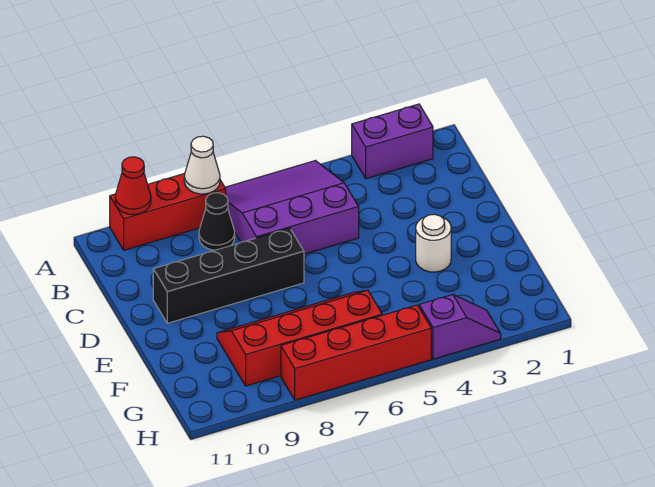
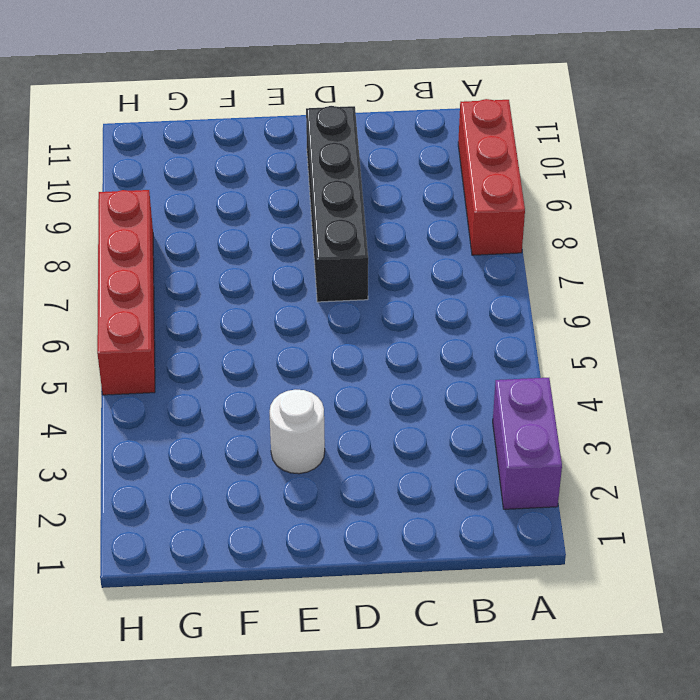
none -> purple slope A5:C7 level 1 top C
none -> black cone B8 level 1

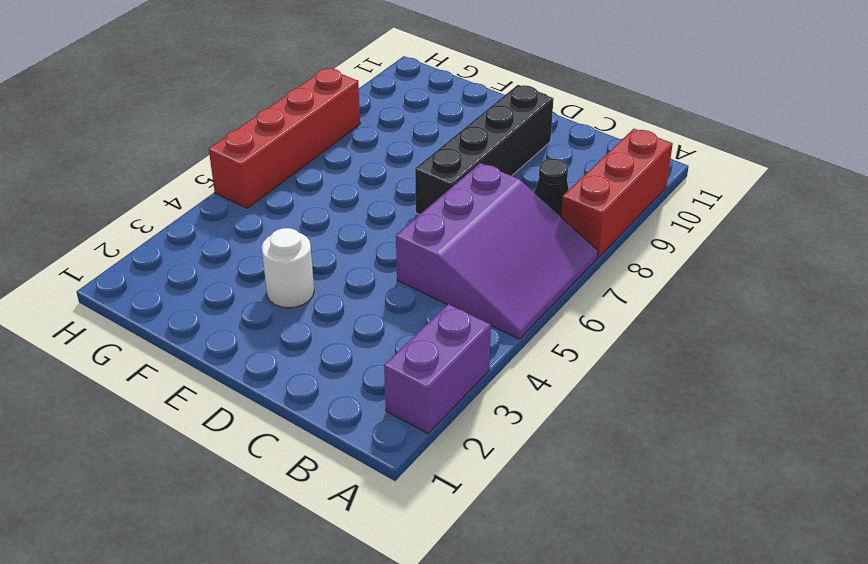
none -> red slope F6:G9 level 1 top G
none -> purple slope H3:H4 level 1 top 4

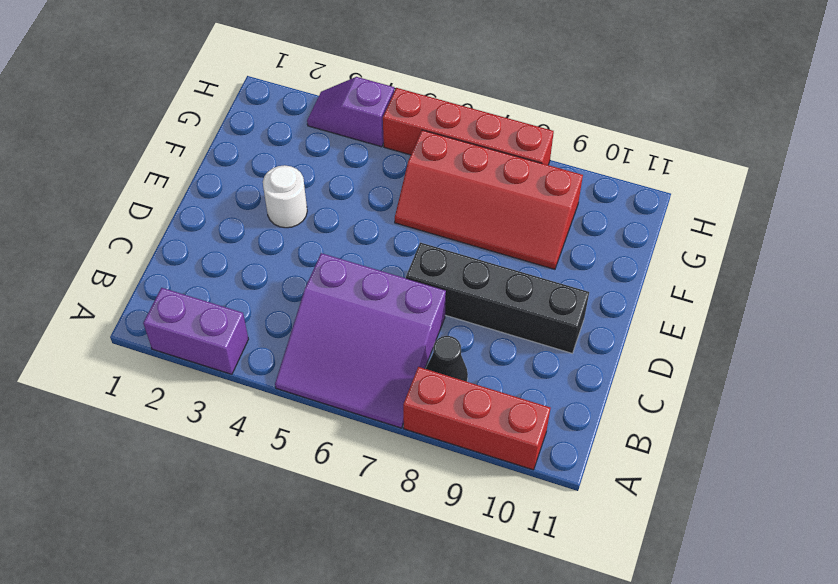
none -> white cone A8 level 2
none -> red cone A10 level 2

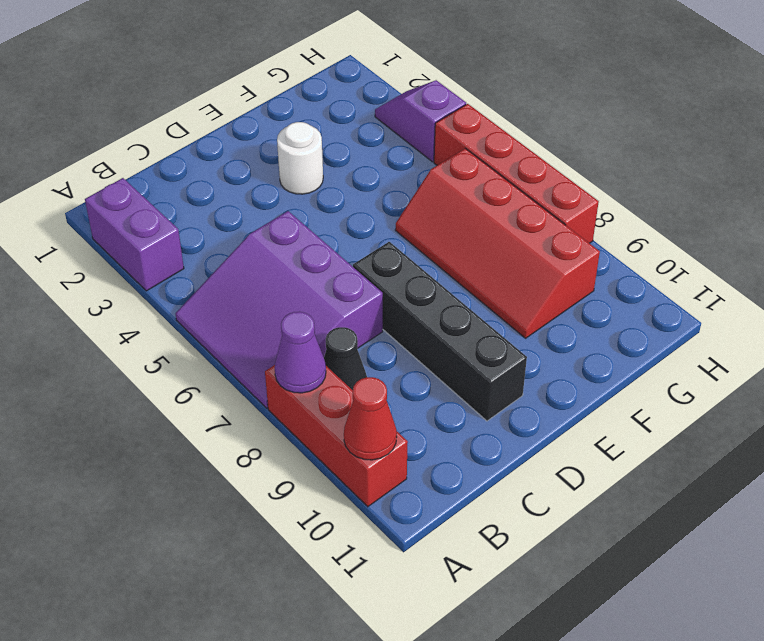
purple cone A8 level 2 -> white cone A8 level 2

